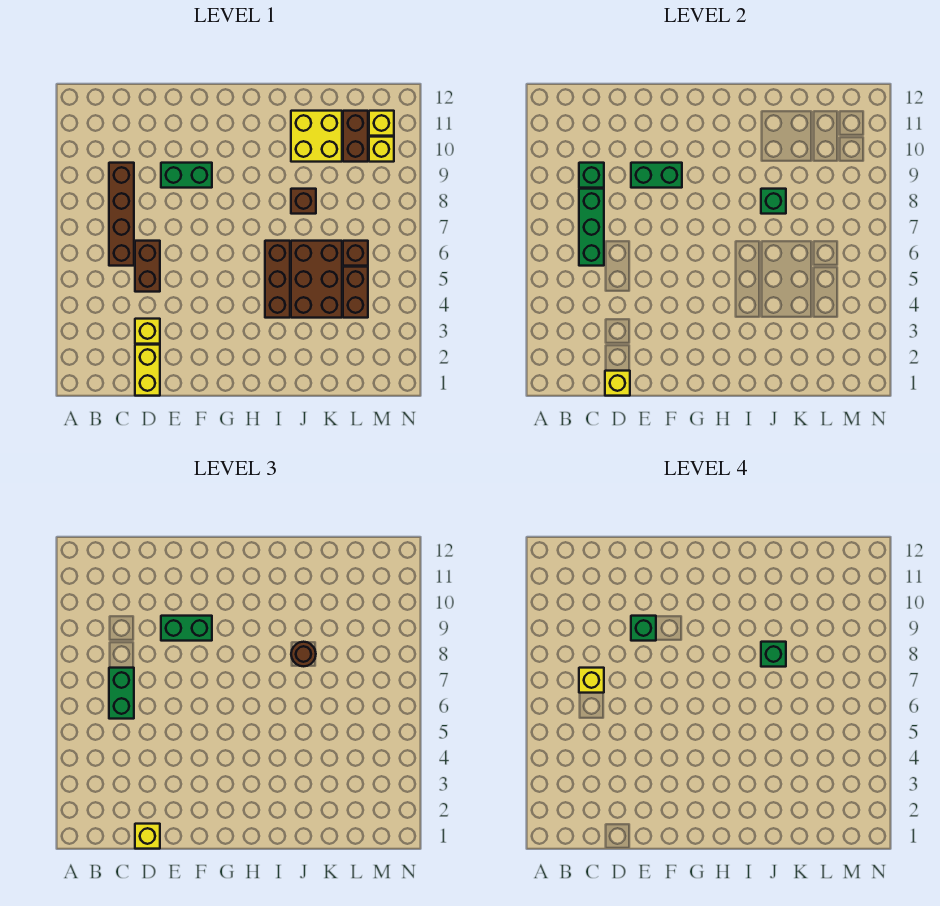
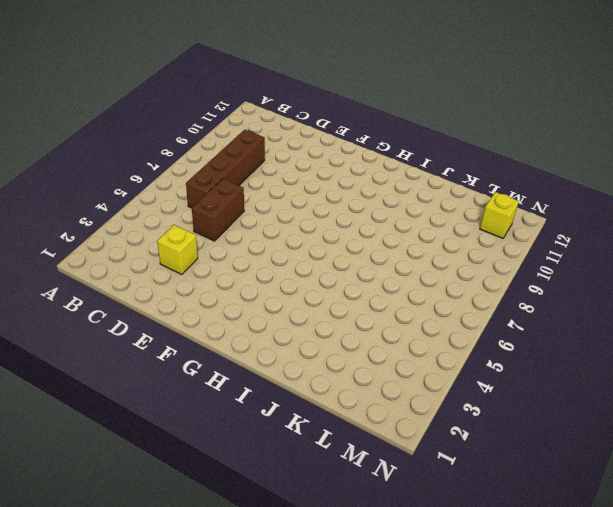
none -> yellow brick D1:D2 level 1
none -> green brick E9:F9 level 1
none -> brown brick I4:I6 level 1

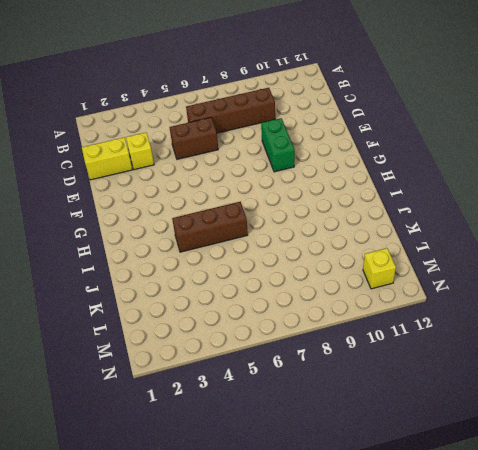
none -> brown brick J4:K6 level 1
none -> brown brick J8 level 1
none -> yellow brick J10:K11 level 1

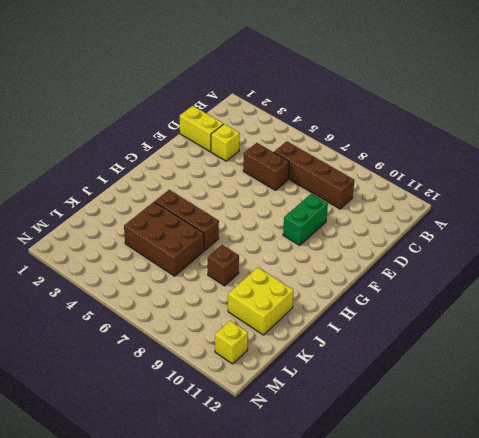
none -> brown brick L4:L5 level 1
none -> brown brick L6 level 1
none -> brown brick L10:L11 level 1

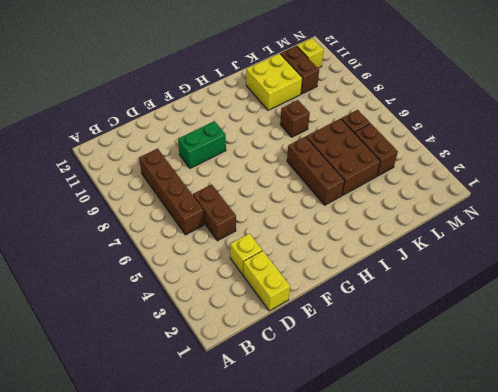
none -> yellow brick M10 level 1
none -> green brick C6:C8 level 2
none -> green brick C9 level 2

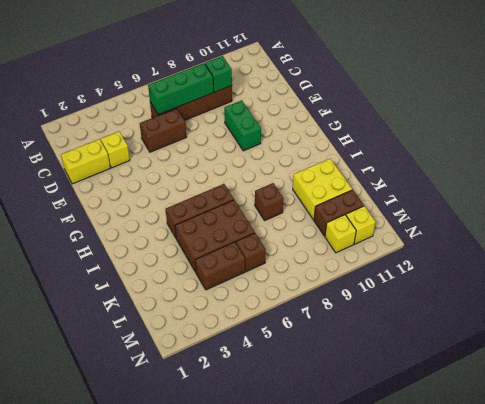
none -> yellow brick D1 level 2
none -> green brick E9:F9 level 2
none -> green brick J8 level 2

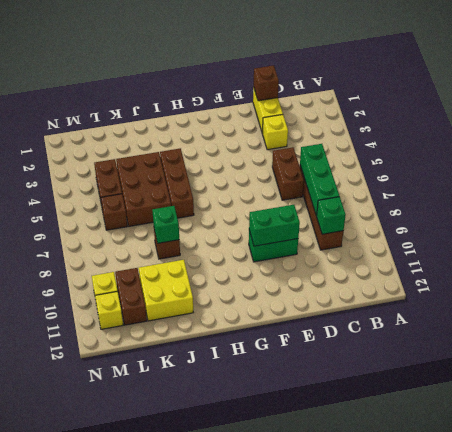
brown brick D1 level 2 -> yellow brick D1 level 2
none -> green brick C6:C7 level 3
none -> yellow brick D1 level 3
none -> green brick E9:F9 level 3

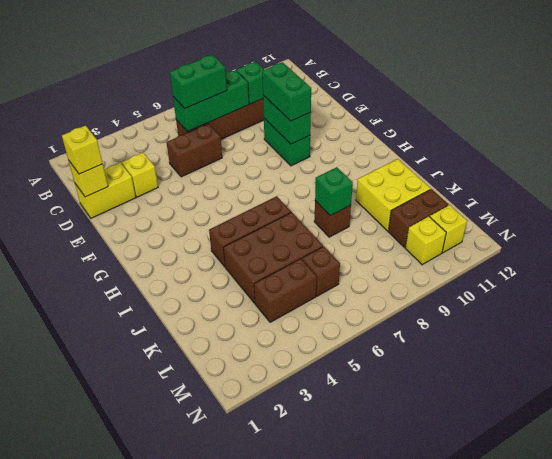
none -> brown round brick J8 level 3
none -> yellow brick C7 level 4
none -> green brick E9 level 4

